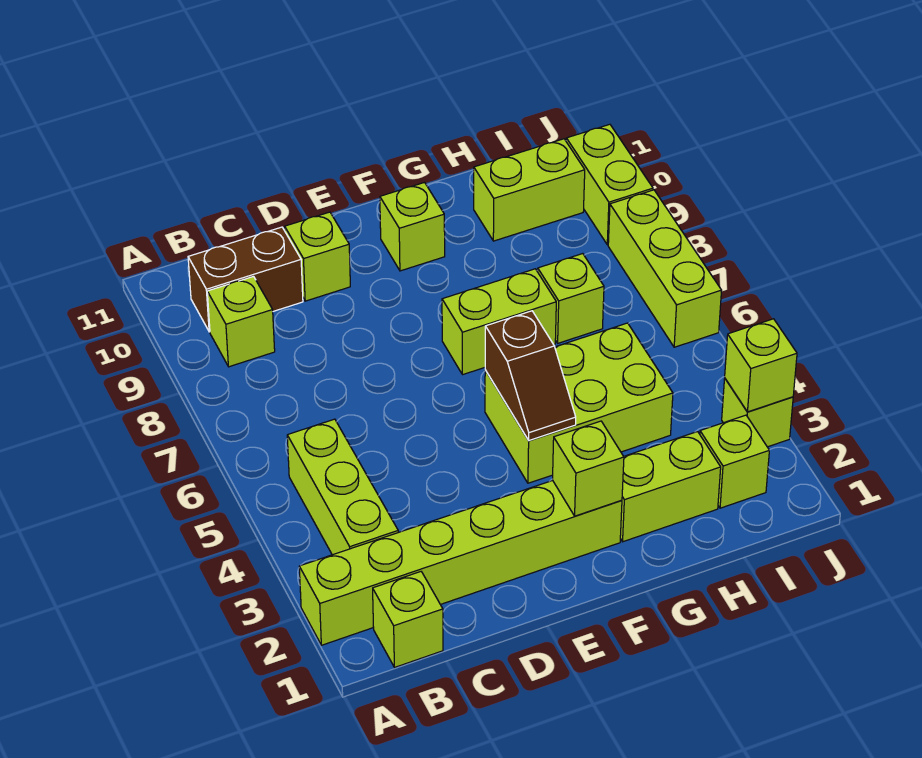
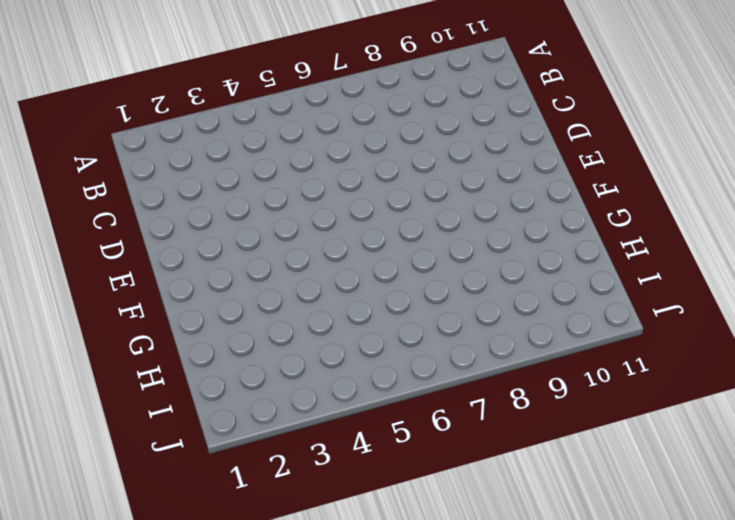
none -> lime brick A2:F2 level 1
none -> lime brick B1 level 1
none -> lime brick B3:B5 level 1

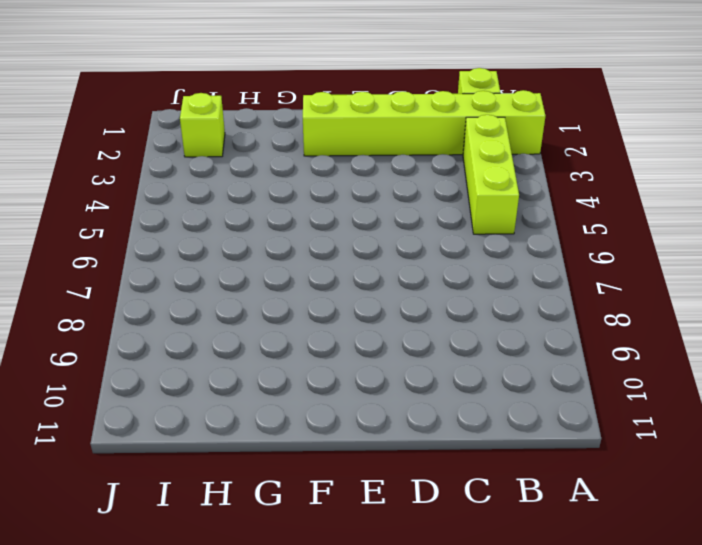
none -> lime brick B9 level 1
none -> brown brick B10:C10 level 1
none -> lime brick D10 level 1

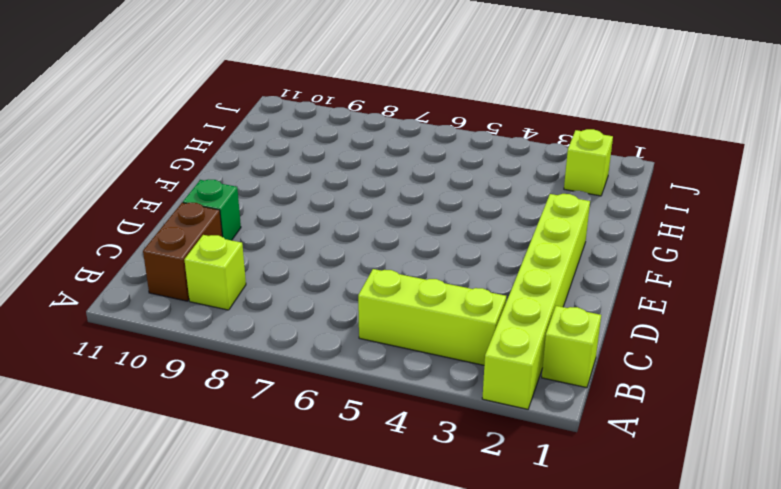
green brick D10 level 1 -> lime brick D10 level 1
none -> lime brick F4:H5 level 1
none -> lime brick F7:G7 level 1
none -> lime brick F10 level 1

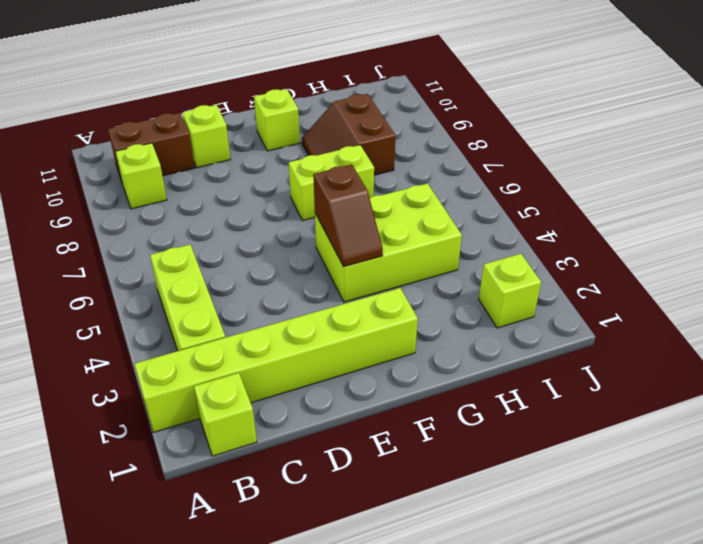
brown slope G8:H9 level 1 top H -> none
none -> lime brick G2:H2 level 1
none -> lime brick H7 level 1
none -> lime brick H10:I10 level 1

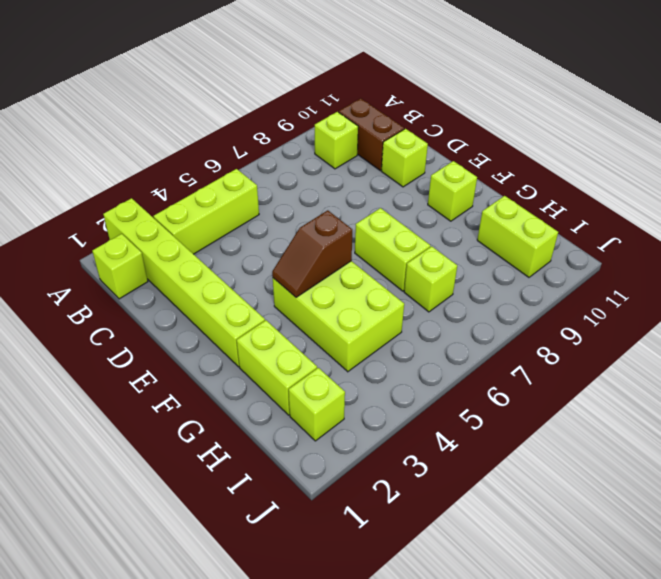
none -> lime brick J3 level 1
none -> lime brick J6:J8 level 1
none -> lime brick J9:J10 level 1

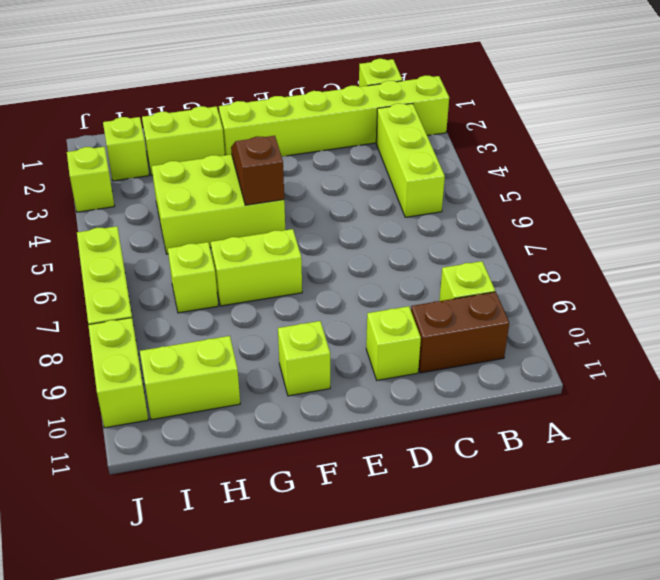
none -> lime brick F2 level 2
none -> lime brick J3 level 2

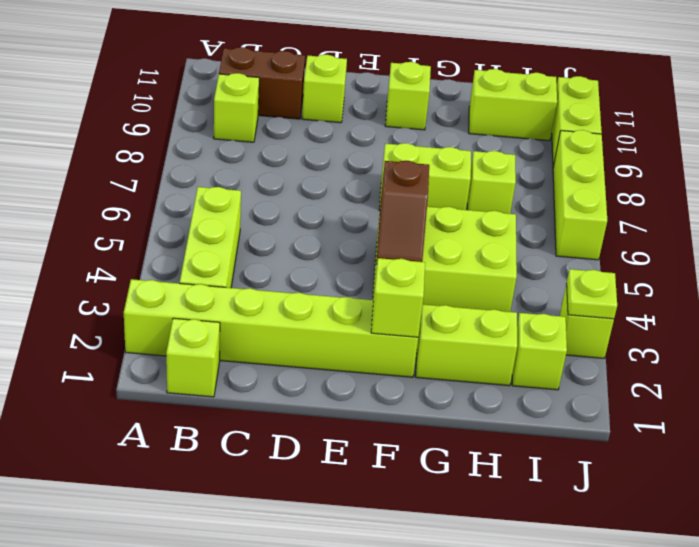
lime plate J3 level 2 -> lime brick J3 level 2

